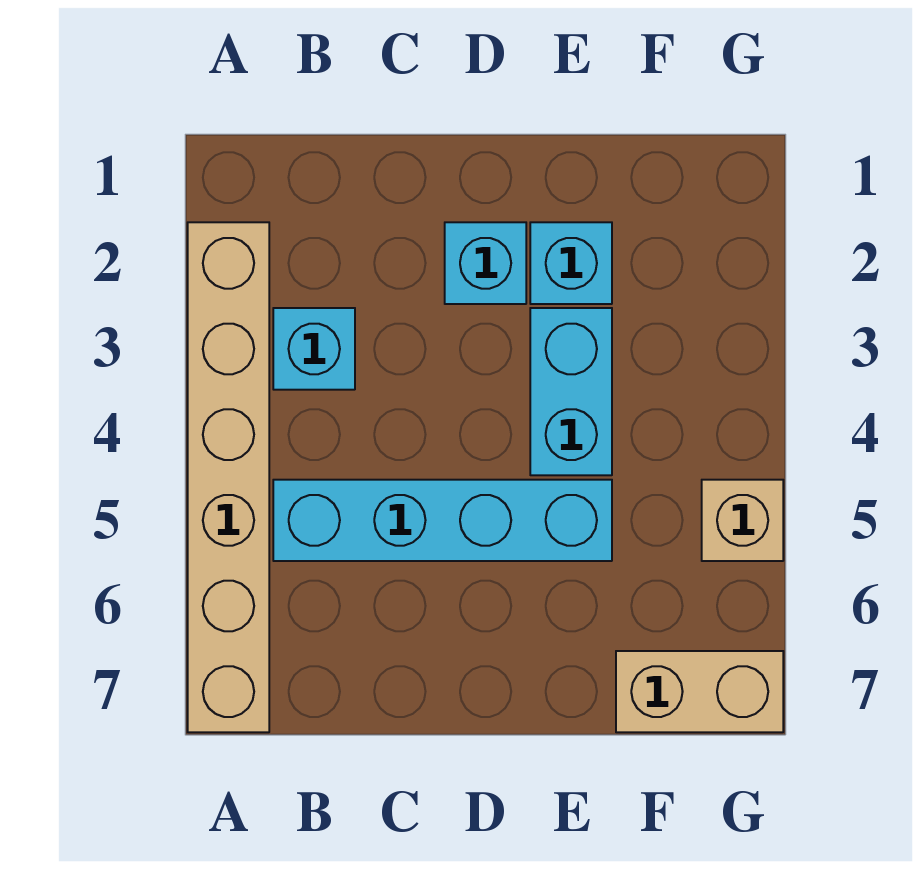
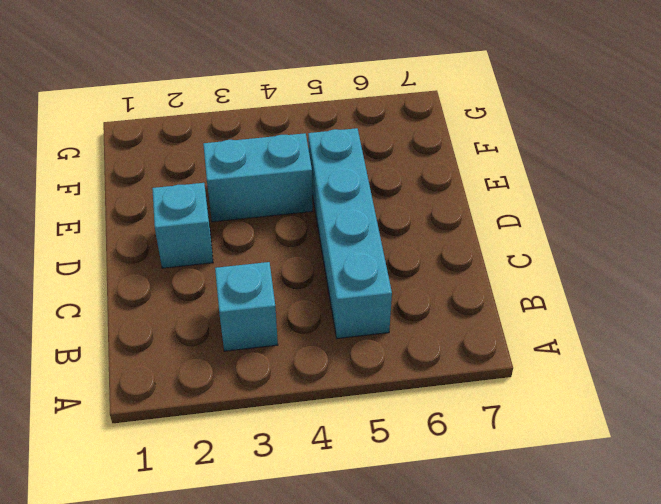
none -> tan brick A2:A7 level 1
none -> cyan brick E2 level 1

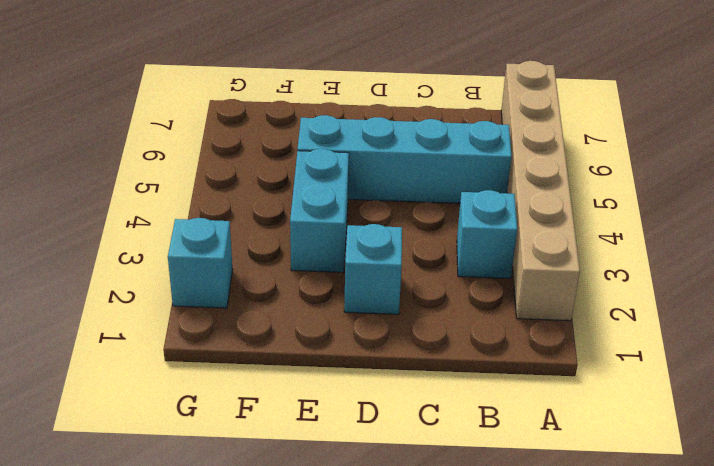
cyan brick G2 level 1 -> cyan brick E2 level 1
none -> tan brick F7:G7 level 1
none -> tan brick G5 level 1

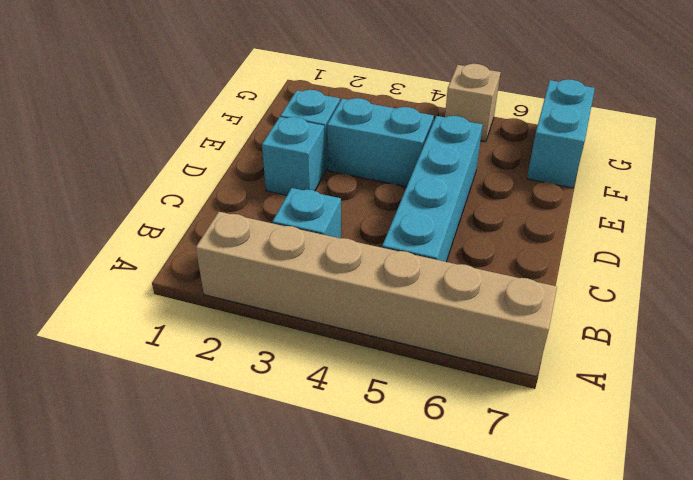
cyan brick F7:G7 level 1 -> tan brick F7:G7 level 1

